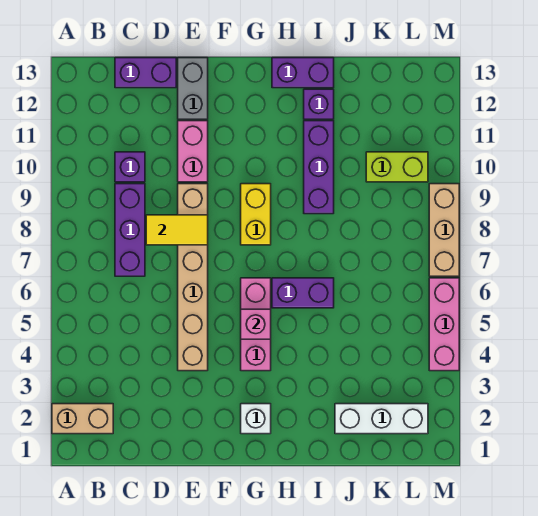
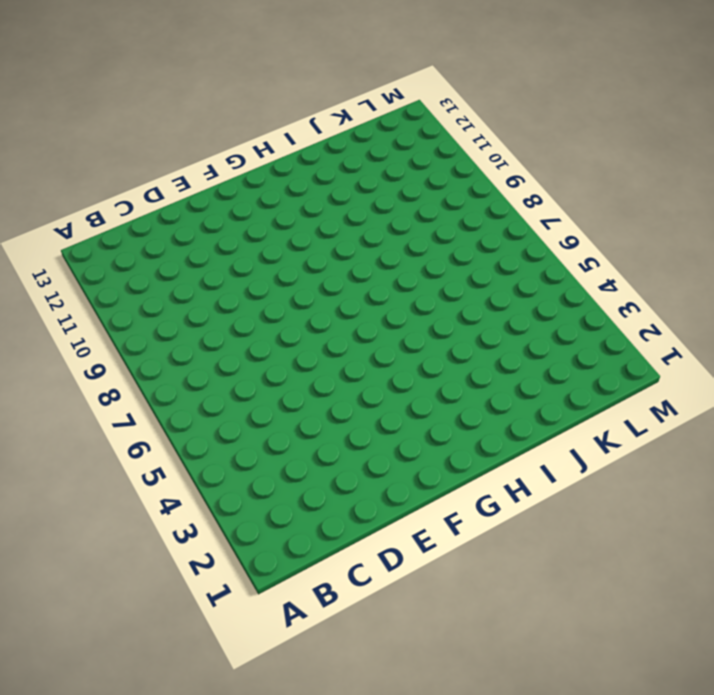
none -> tan brick A2:B2 level 1
none -> purple brick C7:C9 level 1
none -> purple brick C10 level 1

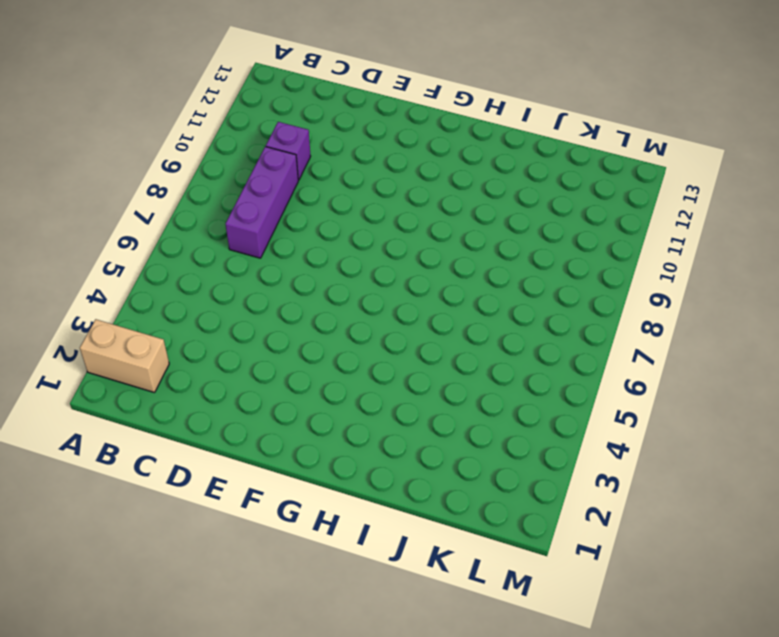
none -> purple brick C13:D13 level 1
none -> tan brick E4:E9 level 1
none -> pink brick E10:E11 level 1

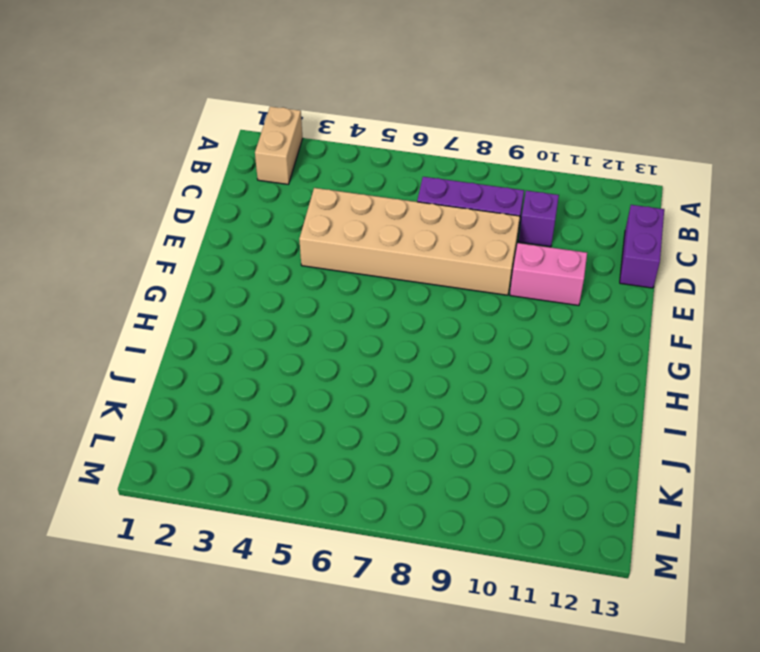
tan brick D4:E9 level 1 -> tan brick E4:E9 level 1
none -> grey brick E12:E13 level 1
none -> white brick G2 level 1
none -> pink brick G4:G6 level 1

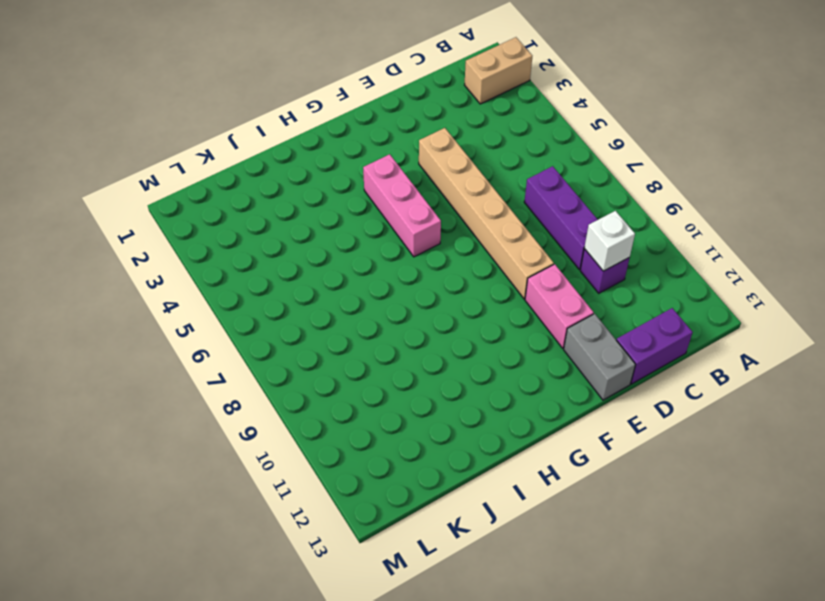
white brick C10 level 2 -> white brick G2 level 1
none -> yellow brick G8:G9 level 1
none -> purple brick H6:I6 level 1
none -> purple brick H13:I13 level 1

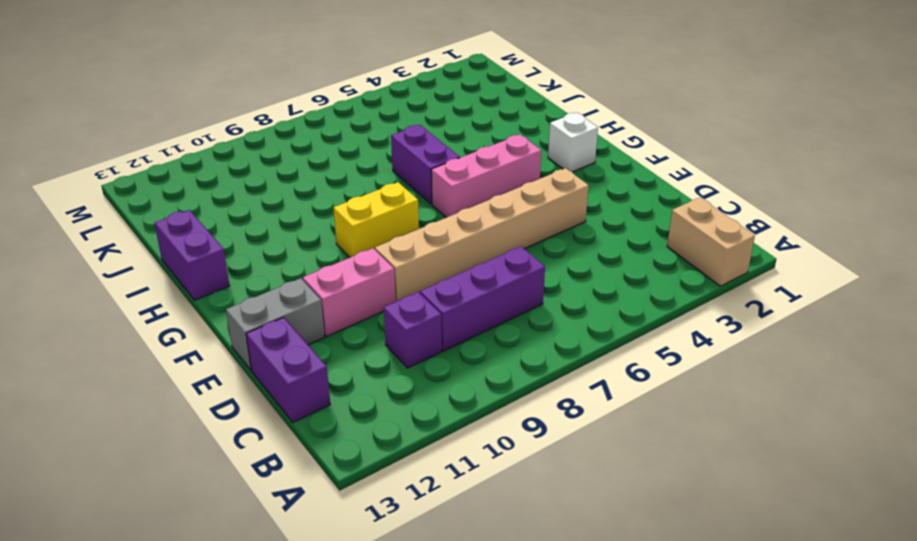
none -> purple brick I9:I11 level 1
none -> purple brick I12 level 1
none -> white brick J2:L2 level 1

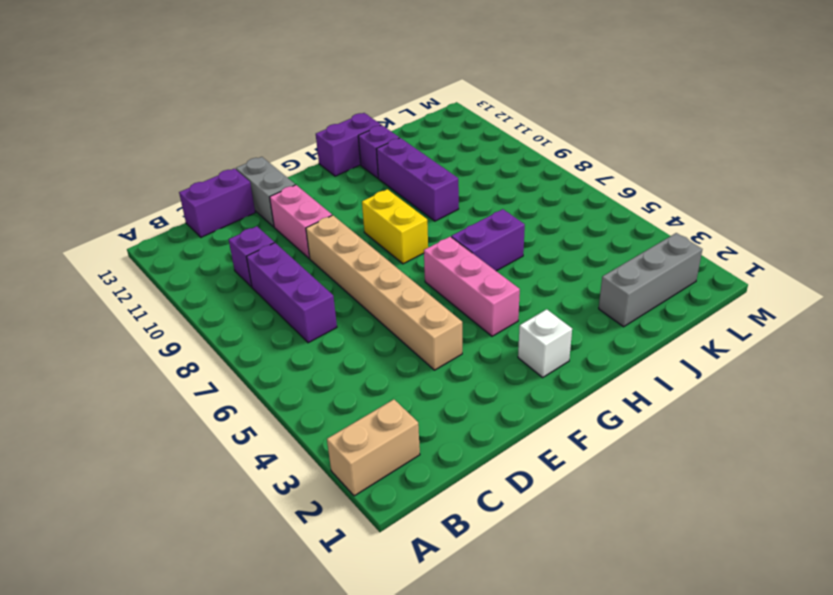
grey brick J2:L2 level 1 -> white brick J2:L2 level 1
none -> lime brick K10:L10 level 1
none -> pink brick M4:M6 level 1
none -> tan brick M7:M9 level 1

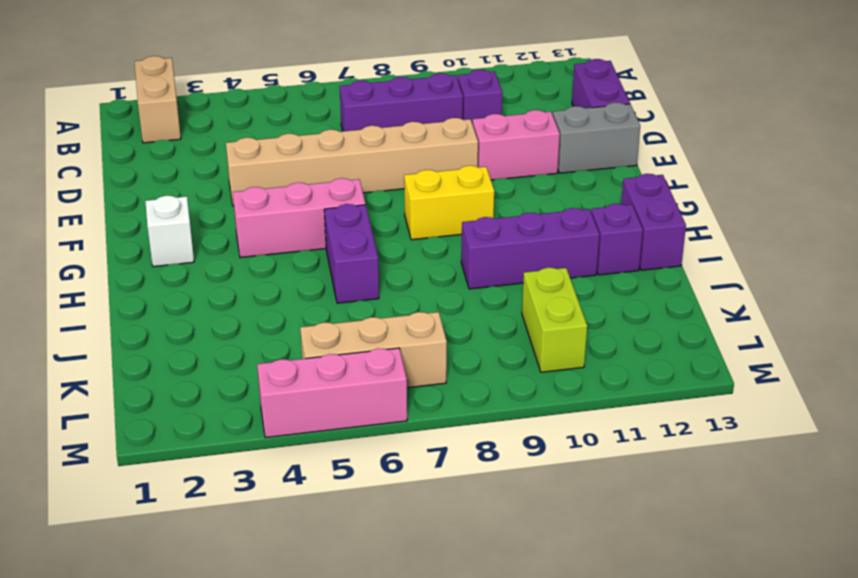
tan brick L5:L7 level 1 -> tan brick M7:M9 level 1
none -> white brick J2:L2 level 1
none -> yellow tile D8:E8 level 2
none -> pink brick G5 level 2

